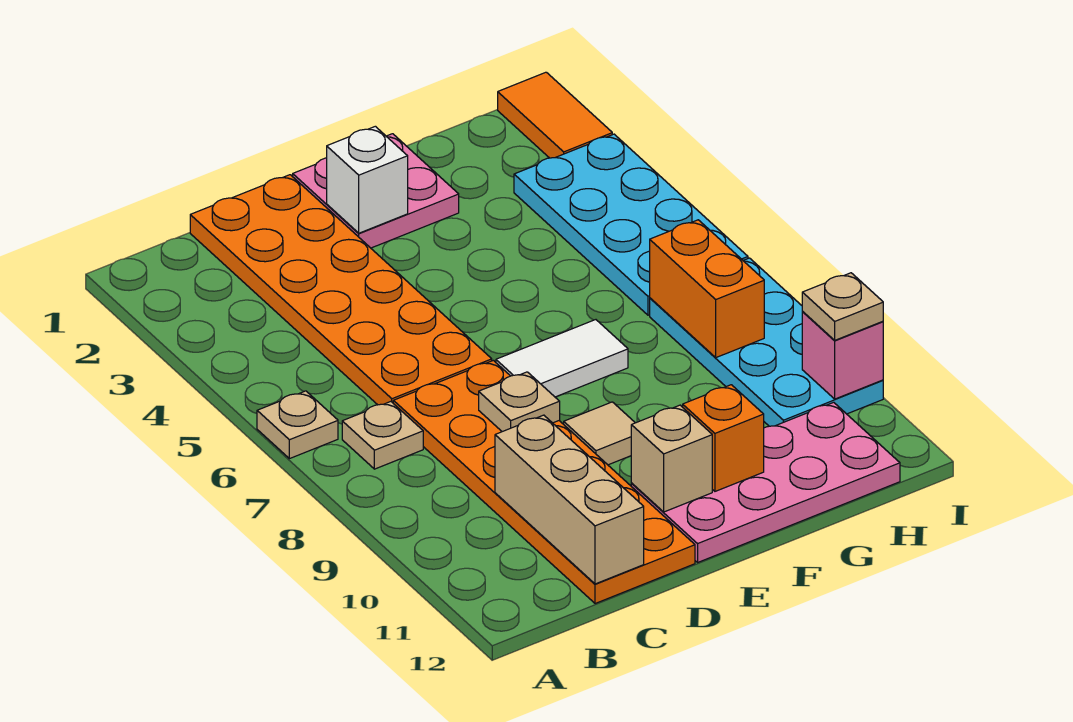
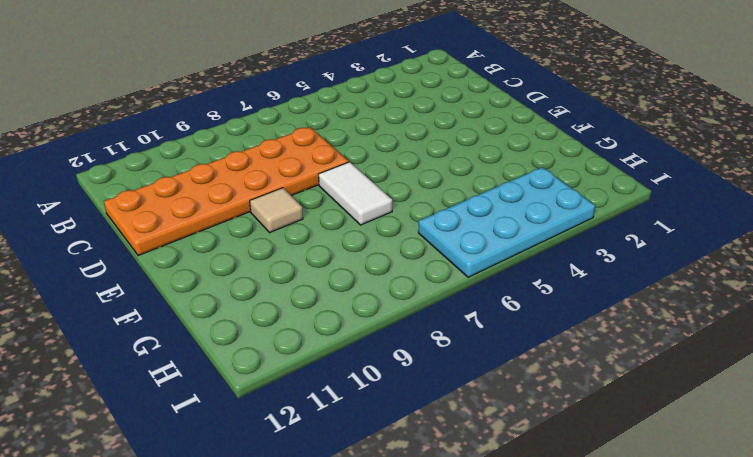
none -> tan plate A6 level 1
none -> tan plate B7 level 1
none -> orange plate C1:D6 level 1

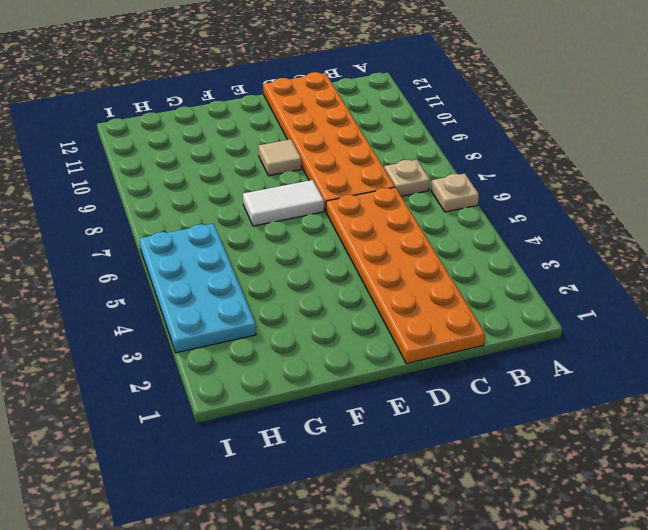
none -> pink plate E1:F2 level 1
none -> pink plate E11:H12 level 1
none -> cyan plate H7:I10 level 1

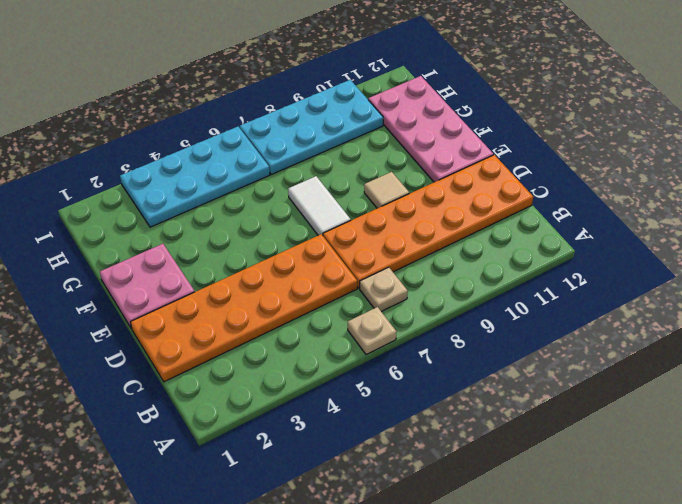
none -> orange tile I1:I2 level 1
none -> tan brick C10:C12 level 2
none -> tan plate D8 level 2

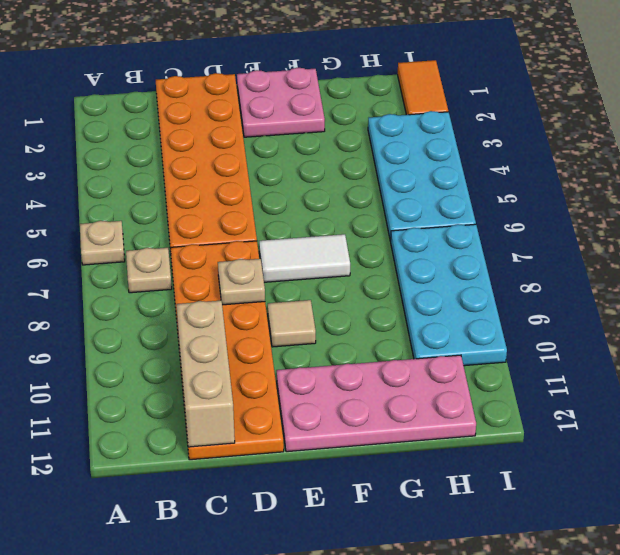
none -> white brick E2 level 2
none -> tan brick E11 level 2
none -> orange brick F11 level 2

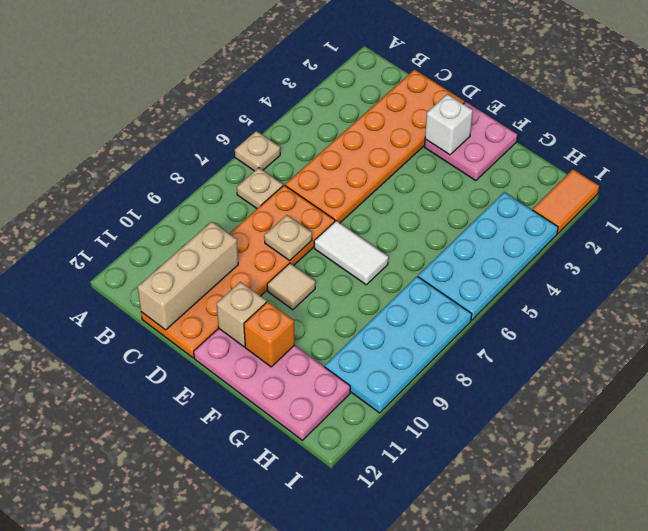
none -> orange brick H7:H8 level 2
none -> pink brick I10 level 2
none -> tan plate I10 level 3

